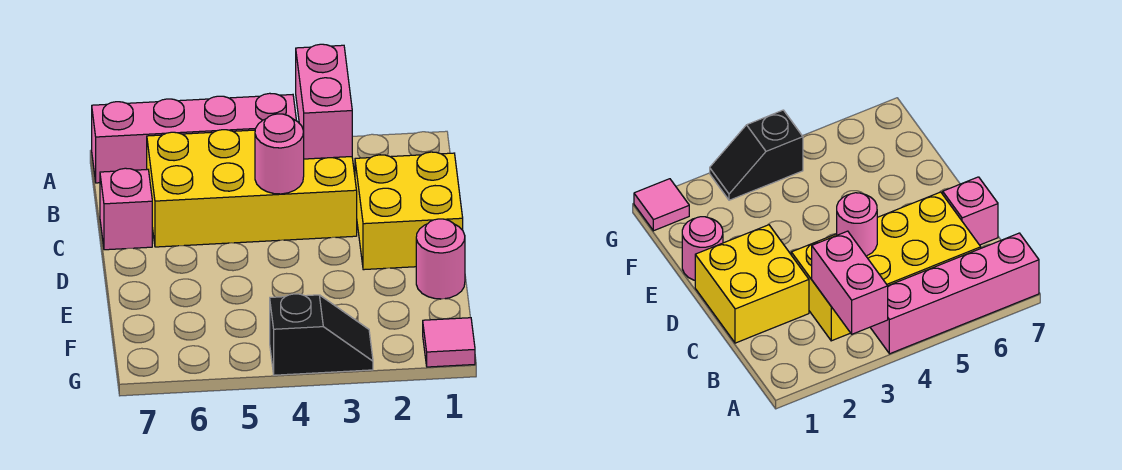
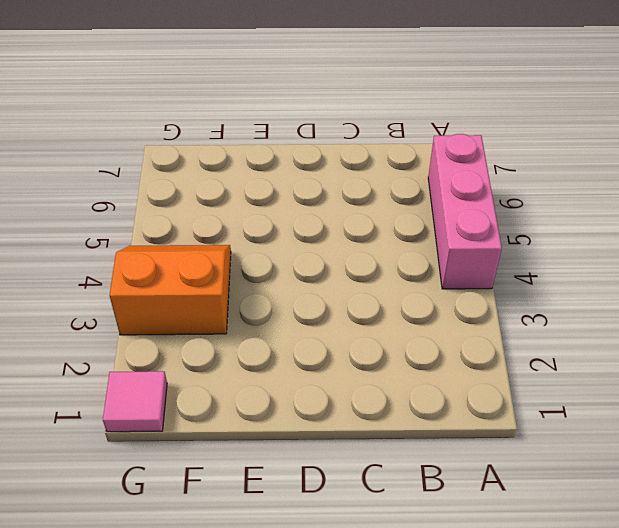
pink brick A4:A6 level 1 -> pink brick A4:A7 level 1
orange slope F3:G4 level 1 top 3 -> black slope G3:G4 level 1 top 4
none -> yellow brick B3:C6 level 1
none -> yellow brick C1:D2 level 1

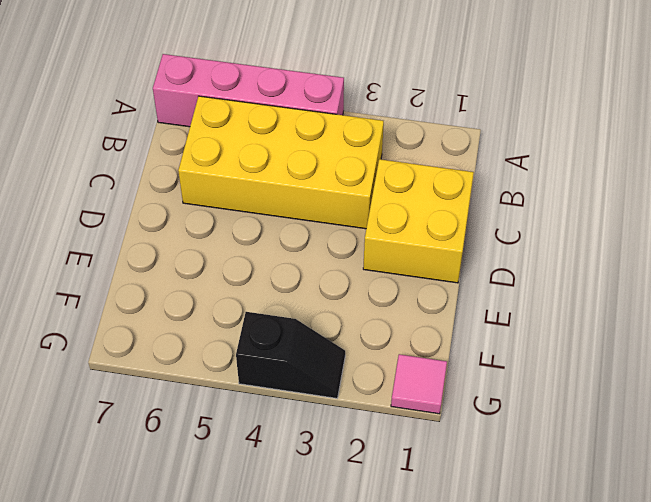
none -> pink brick C7 level 1
none -> pink round brick E1 level 1

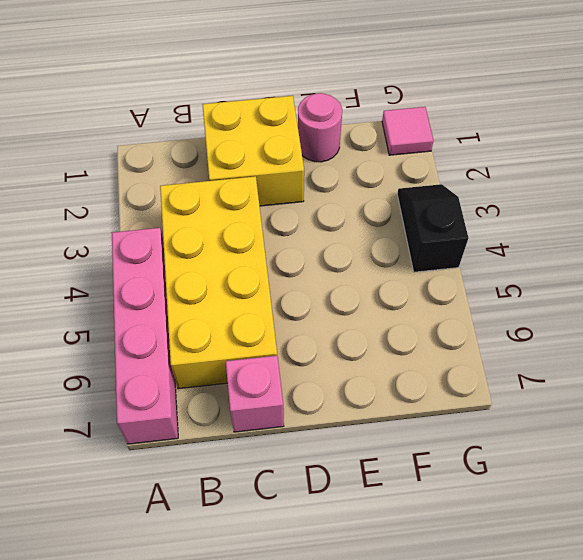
none -> pink brick A3:B3 level 2
none -> pink round brick C4 level 2

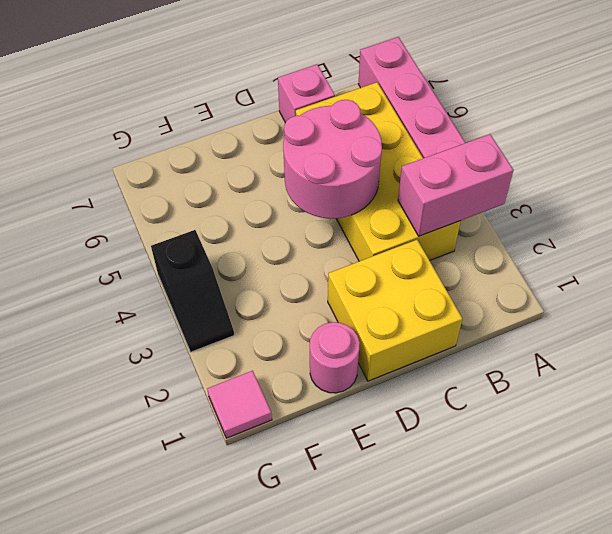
pink round brick C4:D5 level 2 -> pink round brick C4 level 2

